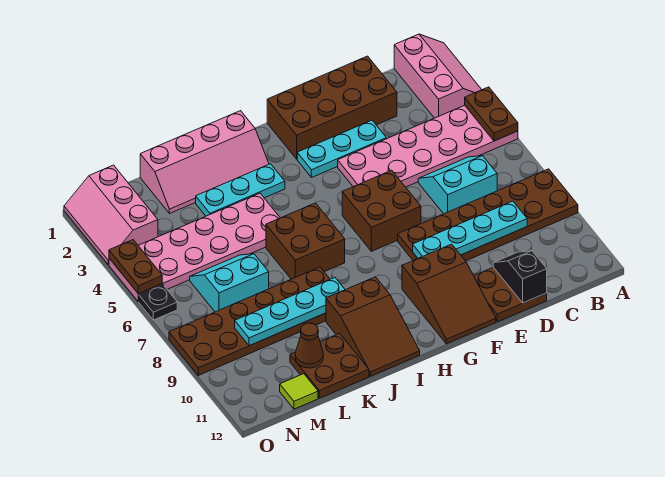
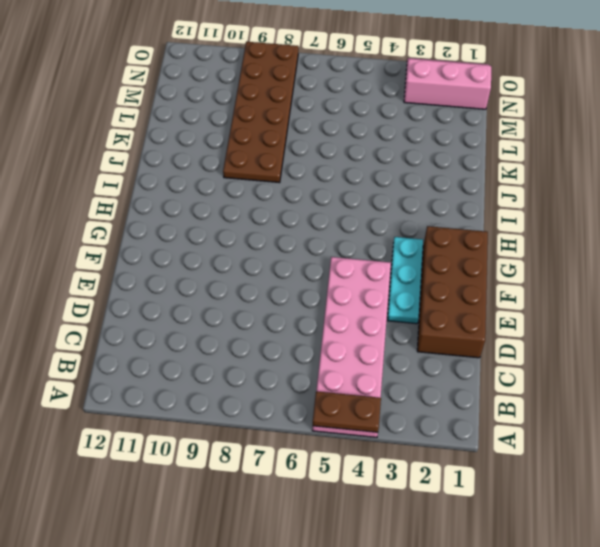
none -> pink slope A1:B3 level 1 top B
none -> brown plate A8:F9 level 1
none -> cyan slope C6:D7 level 1 top 7

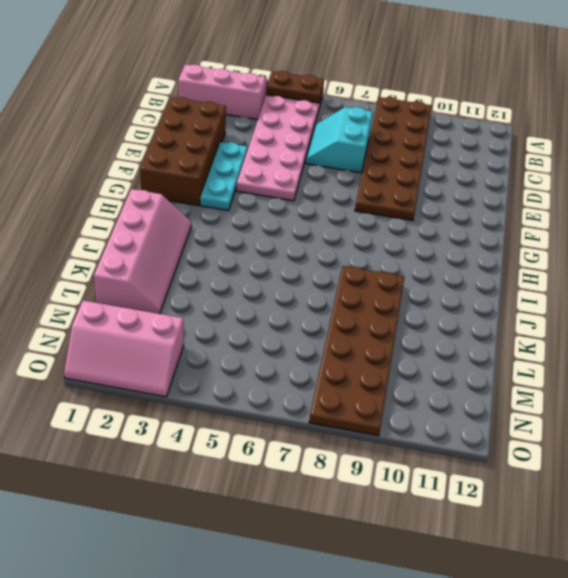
none -> brown plate D11:E12 level 1
none -> brown brick F6:G7 level 1
none -> brown slope F10:G12 level 1 top 10

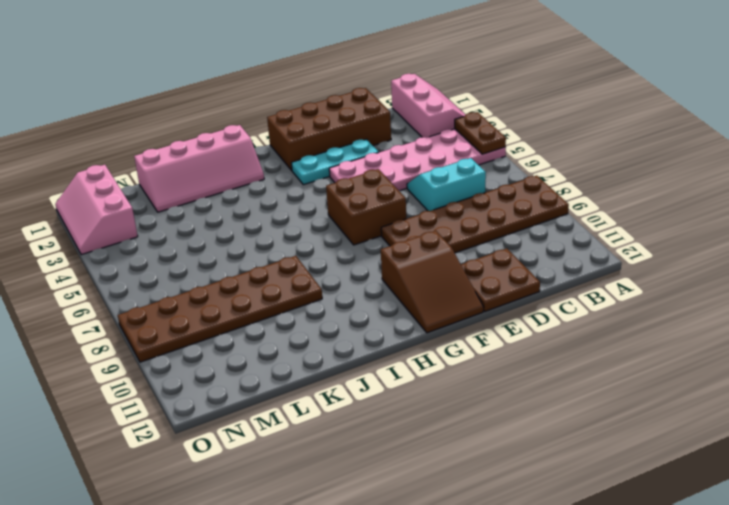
none -> cyan plate I3:K3 level 1
none -> brown brick I6:J7 level 1
none -> brown slope I10:J12 level 1 top 10

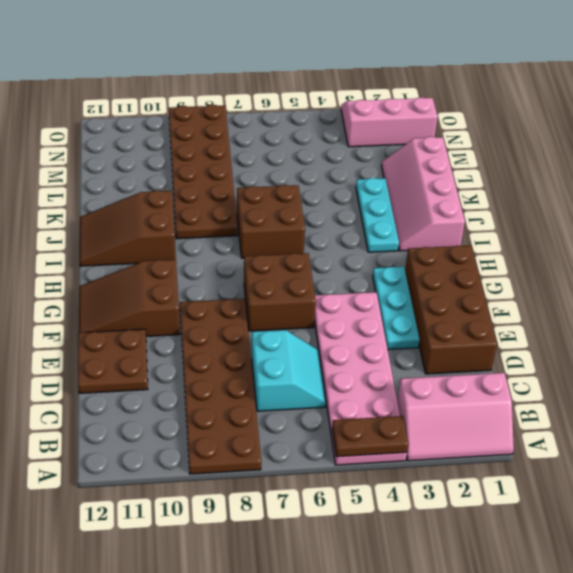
none -> pink plate J4:O5 level 1
none -> brown plate K11:L12 level 1
none -> cyan slope L6:M7 level 1 top 7

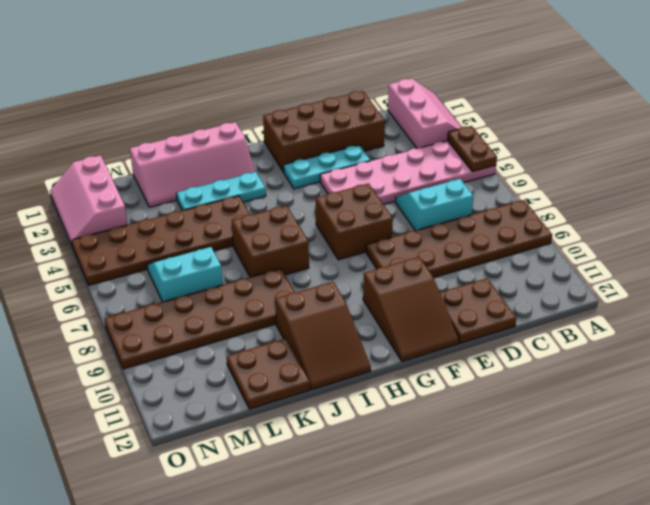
brown plate J4:O5 level 1 -> pink plate J4:O5 level 1
none -> lime tile M12 level 1
none -> black plate O6 level 1
none -> cyan plate C9:F9 level 2

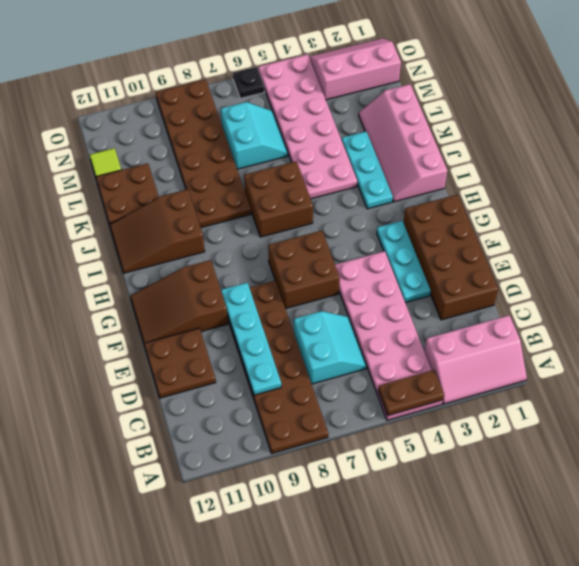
none -> black slope D11:D12 level 2 top 12
none -> cyan plate J9:M9 level 2
none -> brown cone L11 level 2

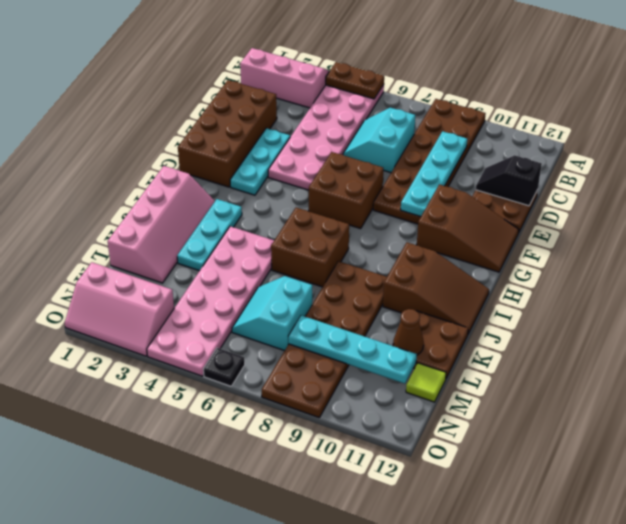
cyan plate M8:M11 level 2 -> cyan plate J9:M9 level 2
none -> brown plate O4:O5 level 2

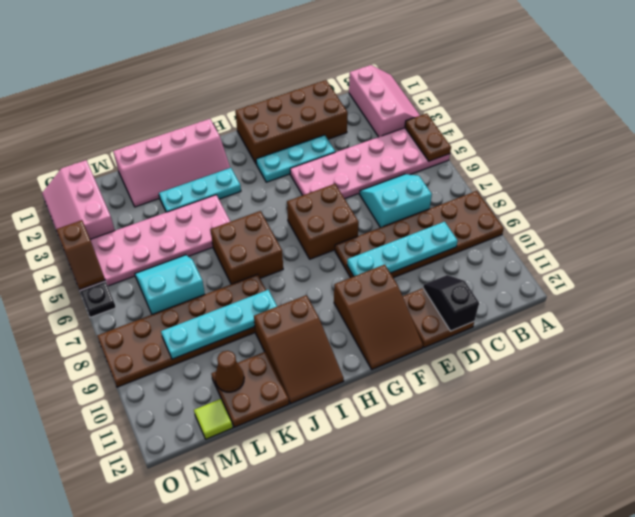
brown slope O4:O5 level 2 top 4 -> brown plate O4:O5 level 2

